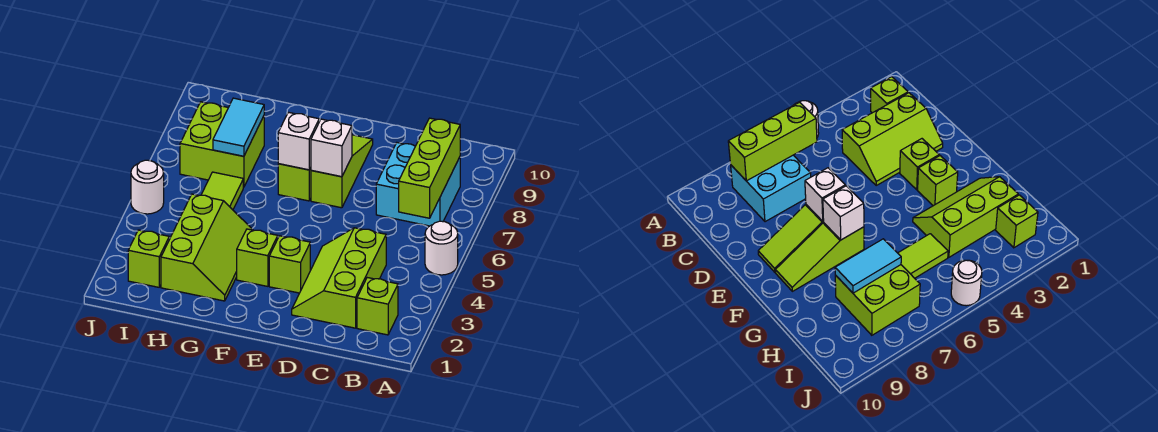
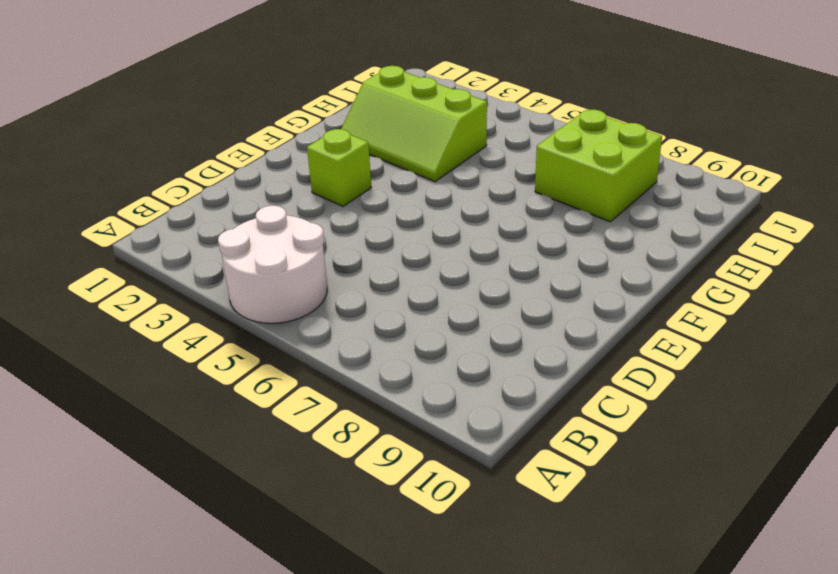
white round brick A4:B5 level 1 -> white round brick A5 level 1
none -> lime brick B2 level 1
none -> cyan brick B7:C8 level 1
none -> lime slope C2:D4 level 1 top C

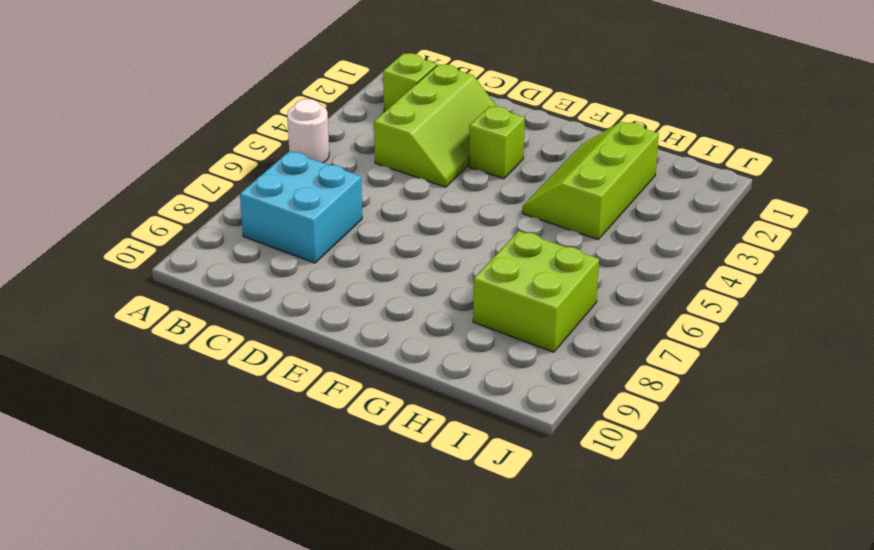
none -> lime slope E7:E9 level 1 top 7
none -> lime brick F3 level 1
none -> lime slope F7:F9 level 1 top 7

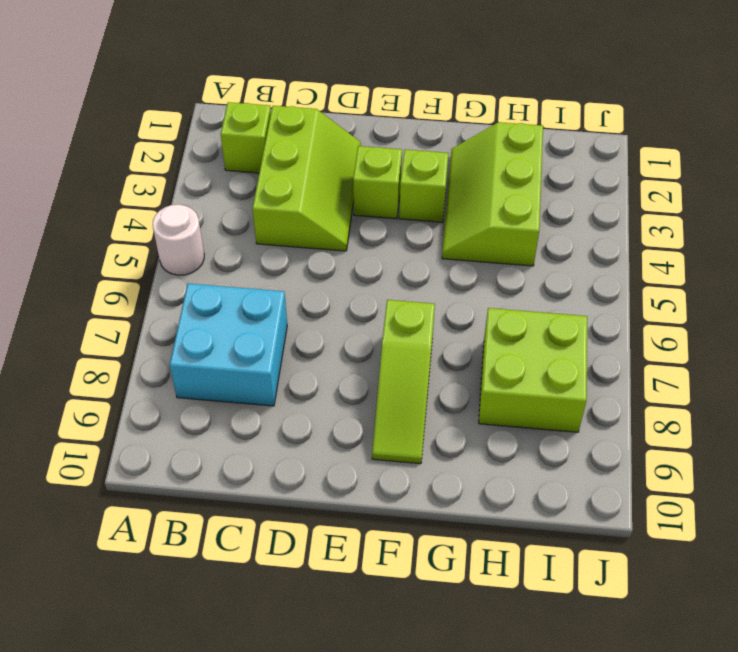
none -> lime slope E7:E9 level 1 top 7
none -> lime tile H5:H6 level 1
none -> lime brick I2 level 1

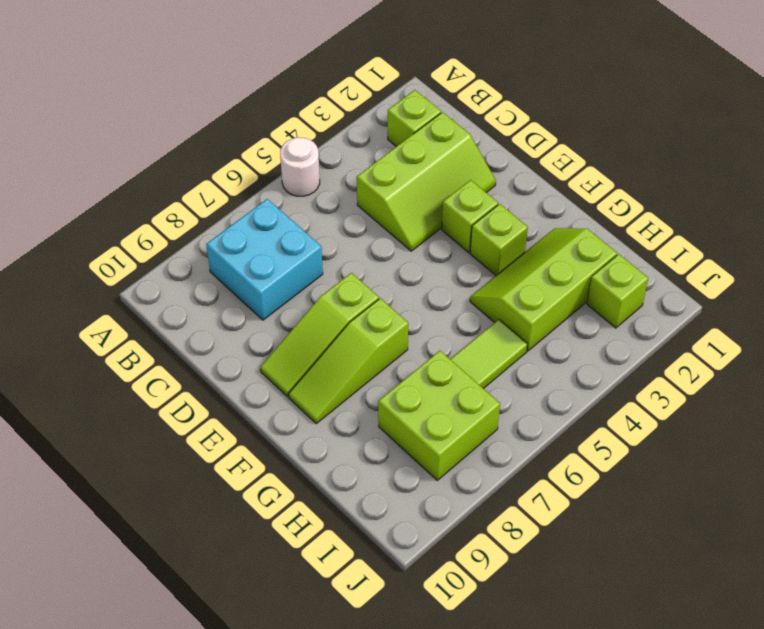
none -> white round brick J5 level 1
none -> lime brick B6:B8 level 2
none -> white brick E7 level 2

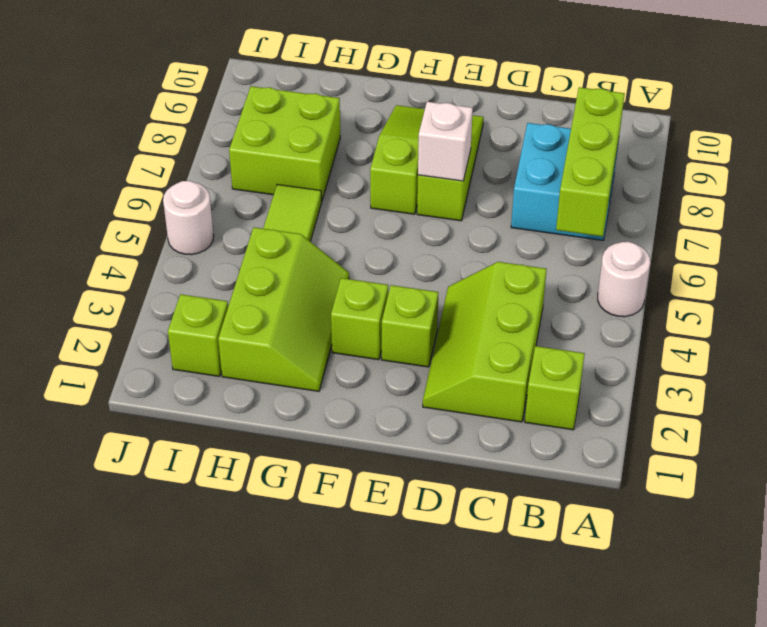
none -> white brick F7 level 2
none -> cyan tile H7:H8 level 2

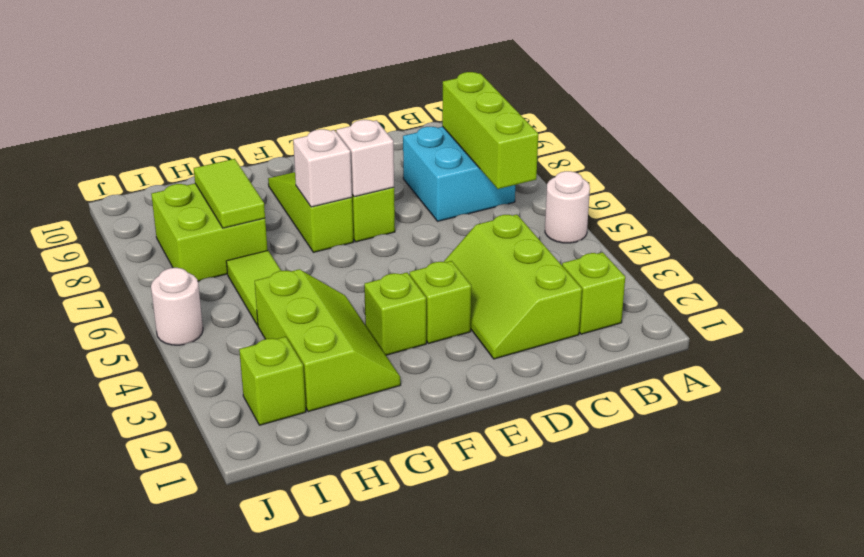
lime tile H7:H8 level 2 -> cyan tile H7:H8 level 2

